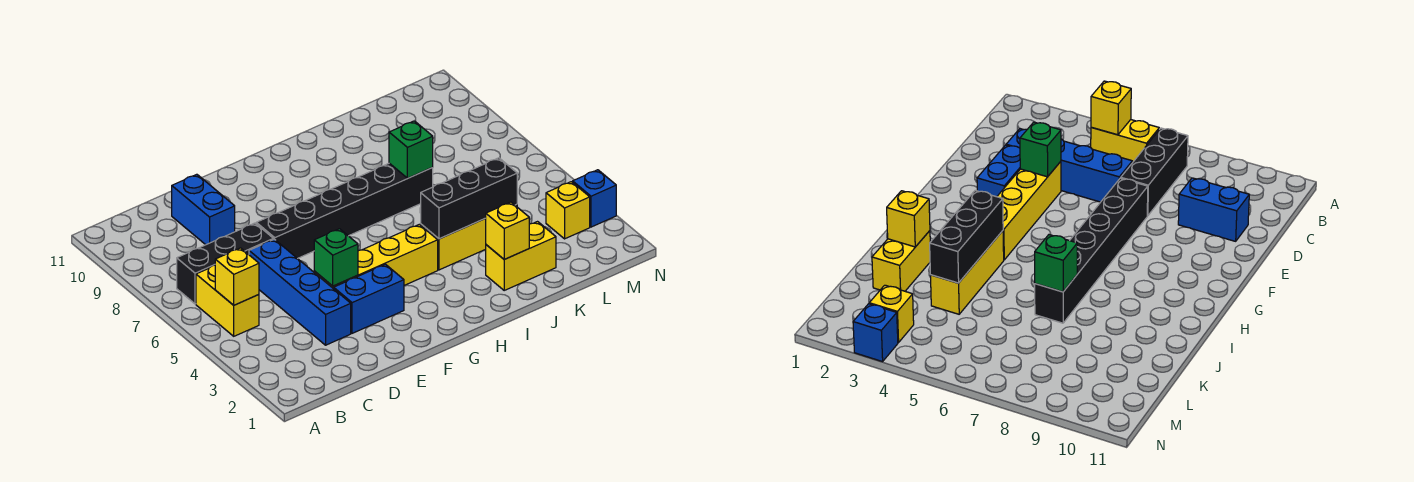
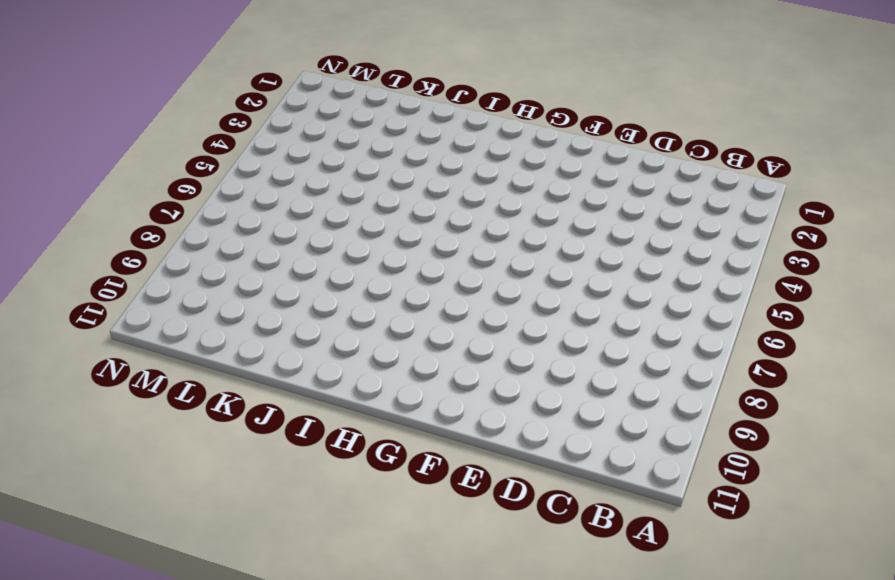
none -> yellow brick B5:B6 level 1
none -> black brick B7:D7 level 1
none -> blue brick D3:D6 level 1

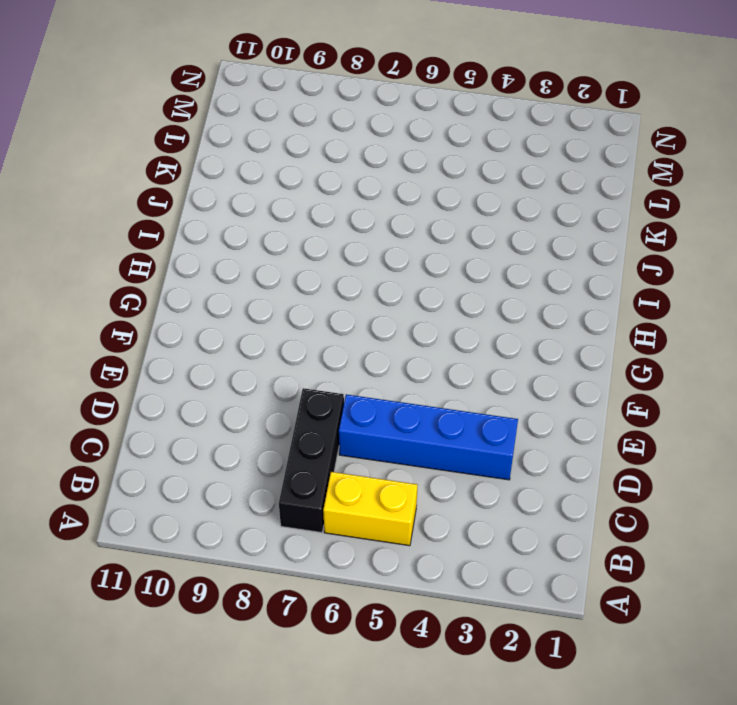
none -> blue brick D9:D10 level 1
none -> blue brick E3:F3 level 1
none -> yellow brick E4:H4 level 1

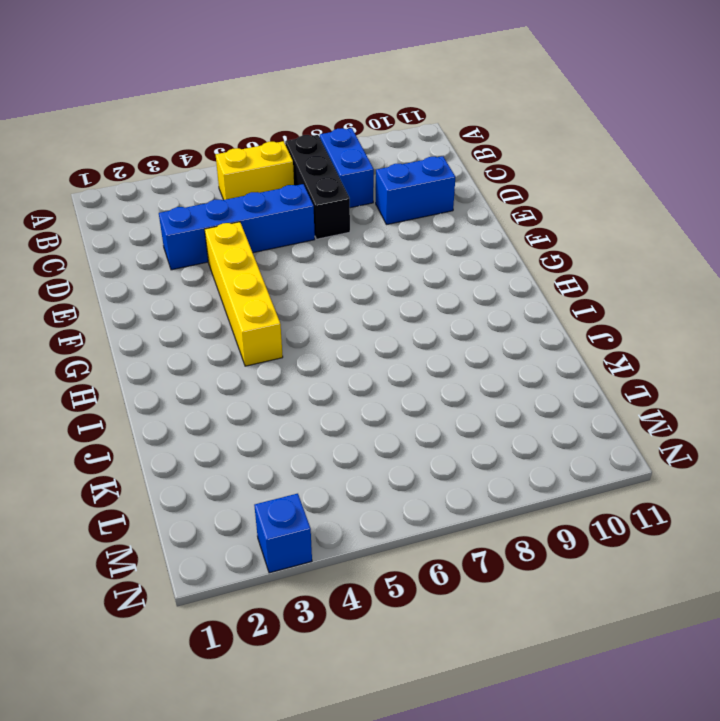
blue brick B8:C8 level 1 -> blue brick E3:F3 level 1
none -> black brick E7:J7 level 1
none -> yellow brick I4:K4 level 1
none -> yellow brick J2:K2 level 1

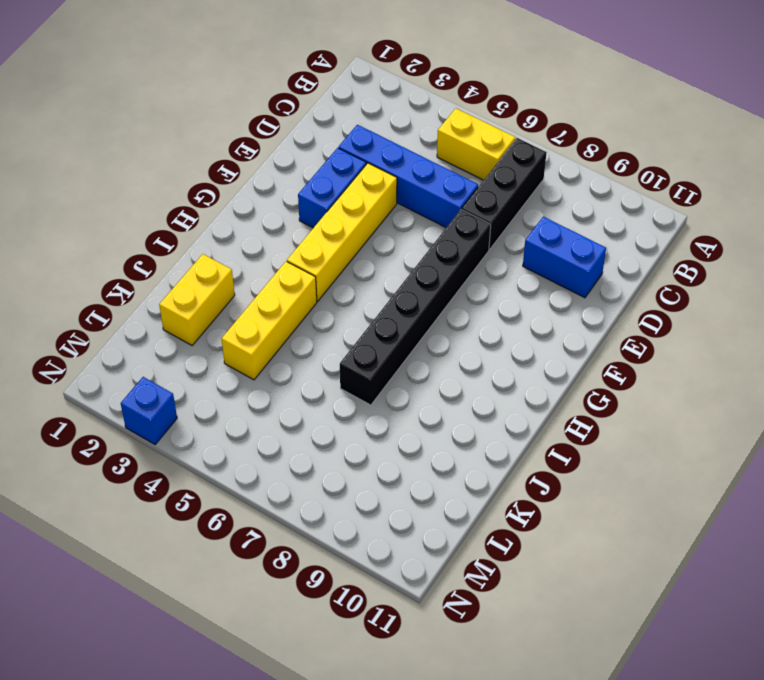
none -> yellow brick M3 level 1
none -> yellow brick B5 level 2
none -> green brick E4 level 2

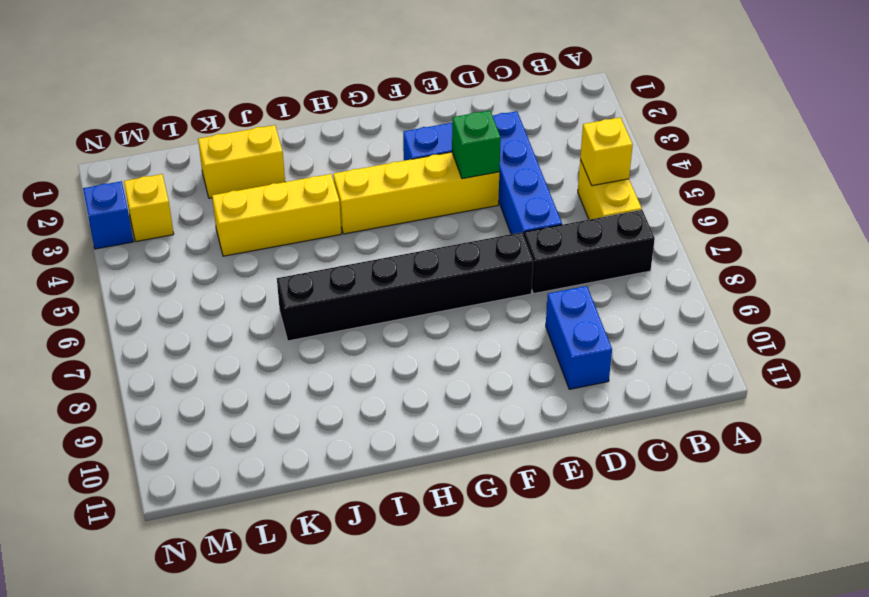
none -> black brick I4:K4 level 2
none -> yellow brick J2 level 2
none -> green brick J7 level 2

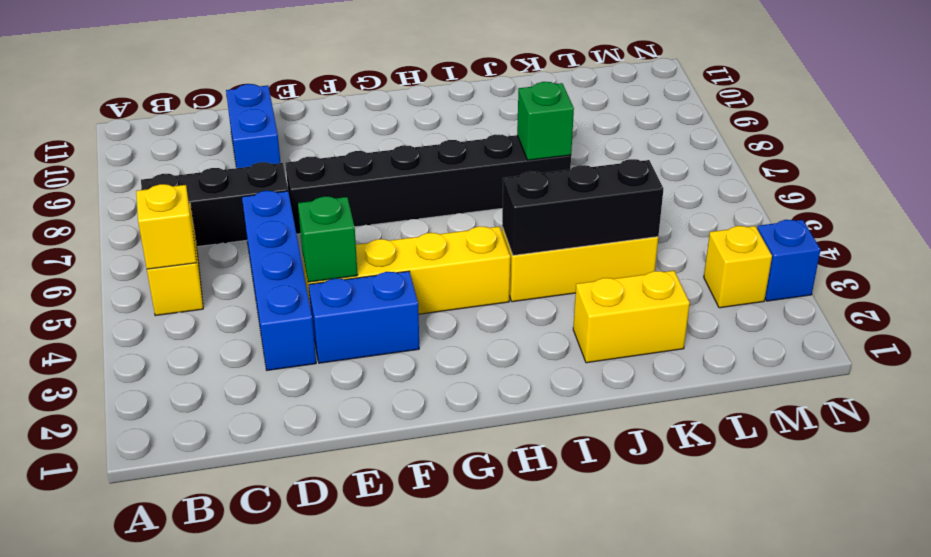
none -> yellow brick J2 level 2

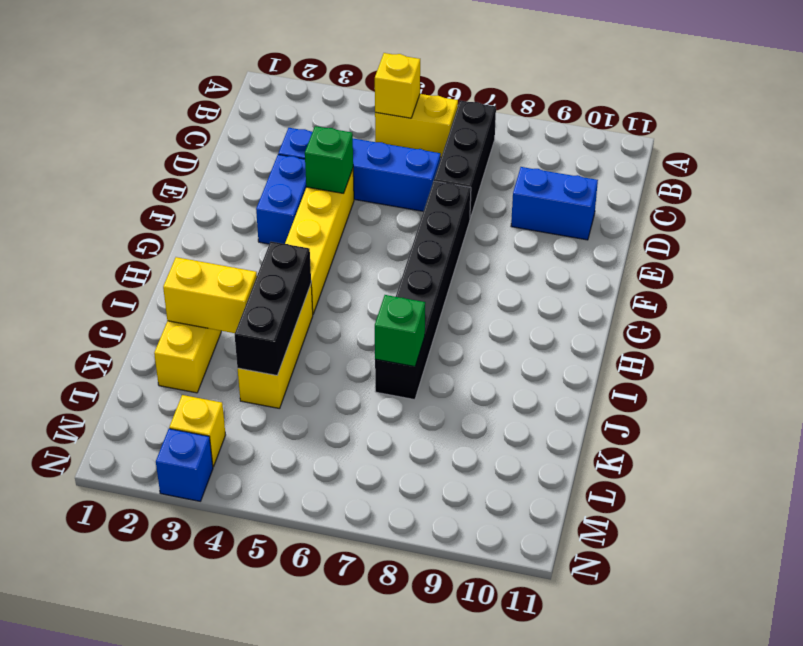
yellow brick J2:J3 level 2 -> yellow brick J2 level 2

